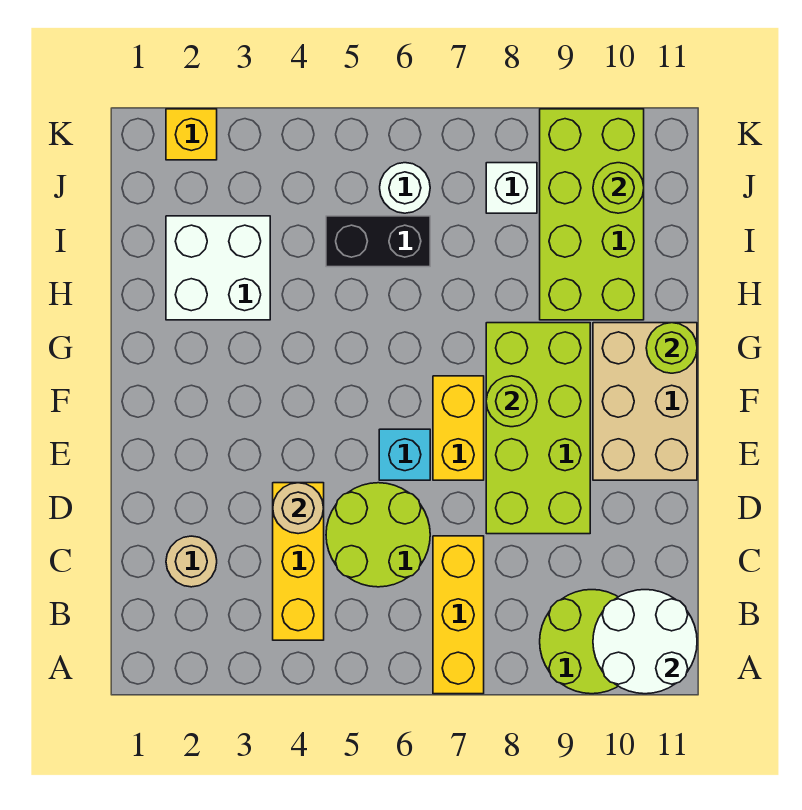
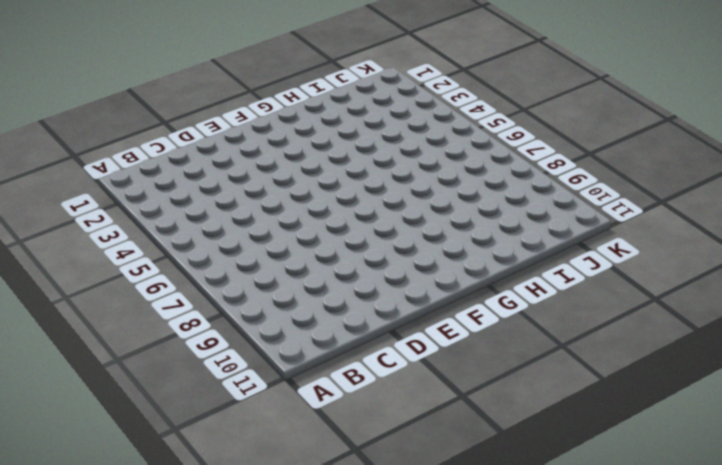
none -> yellow brick A7:C7 level 1
none -> lime round brick A9:B10 level 1
none -> yellow brick B4:D4 level 1

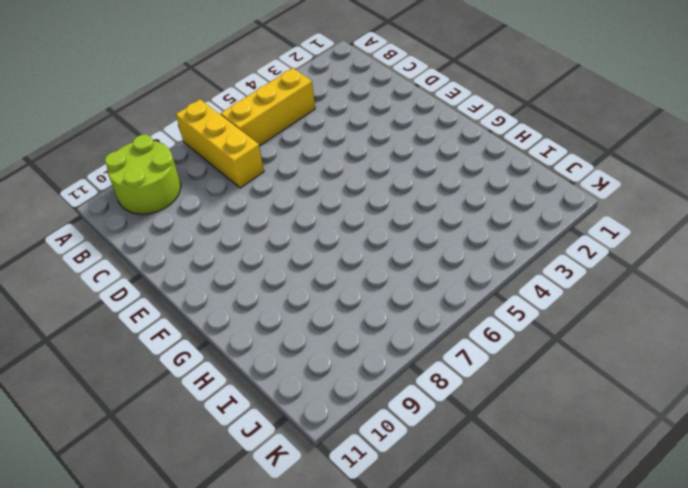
yellow brick B4:B6 level 1 -> yellow brick B4:D4 level 1
none -> tan round brick C2 level 1
none -> lime round brick C5:D6 level 1
none -> lime brick D8:G9 level 1

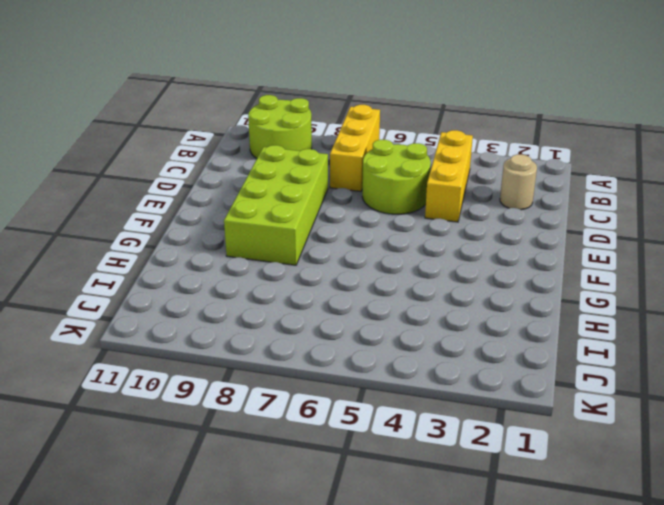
none -> cyan brick E6 level 1
none -> yellow brick E7:F7 level 1
none -> tan brick E10:G11 level 1

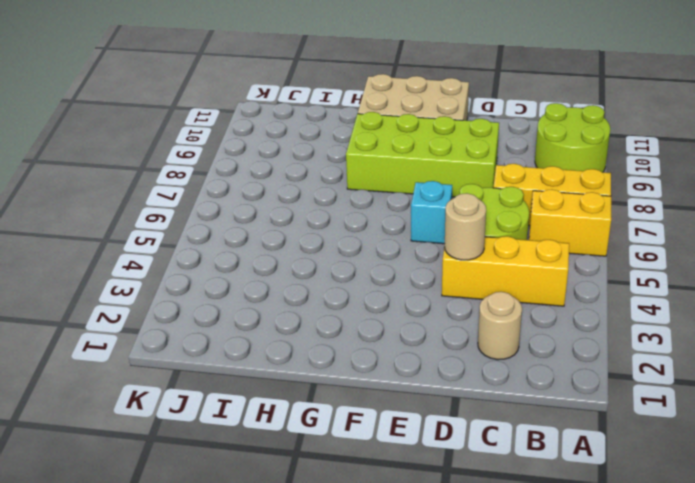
yellow brick A6:B6 level 1 -> yellow brick E7:F7 level 1
none -> white brick H2:I3 level 1
none -> lime brick H9:K10 level 1
none -> black brick I5:I6 level 1

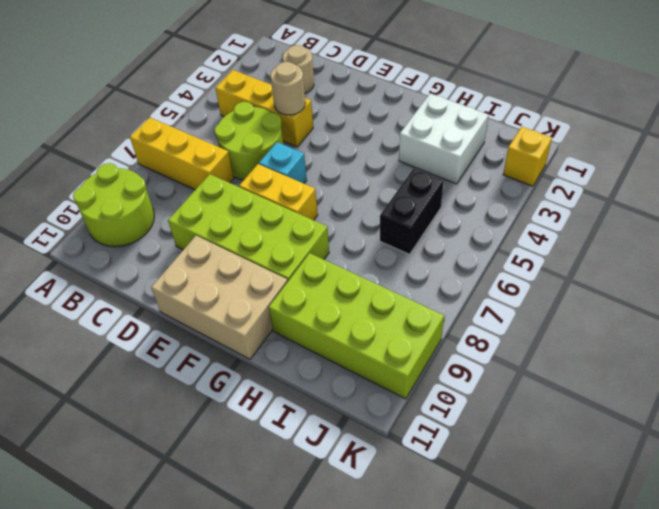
none -> white round brick J6 level 1
none -> white brick J8 level 1
none -> white round brick A10:B11 level 2

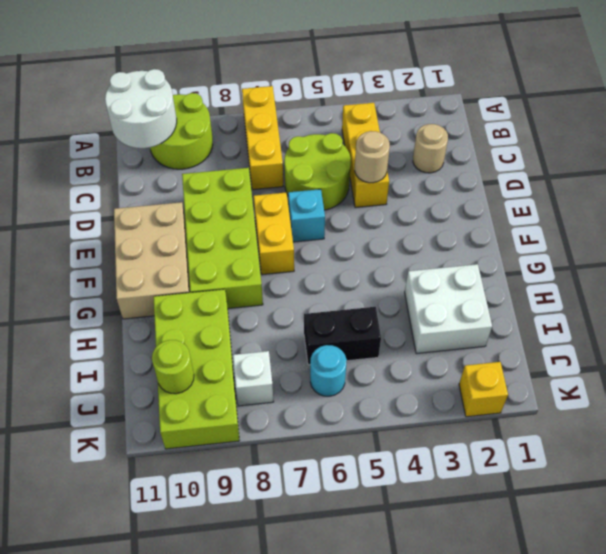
cyan round brick J6 level 1 -> white round brick J6 level 1
none -> lime round brick F8 level 2
none -> lime round brick G11 level 2

